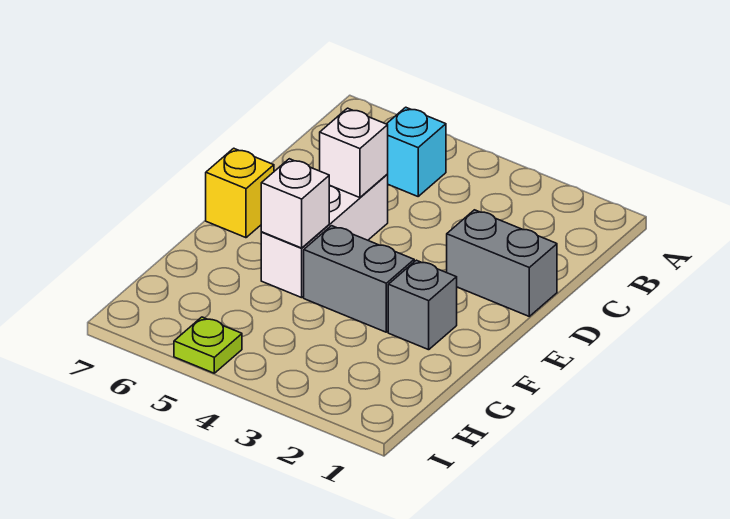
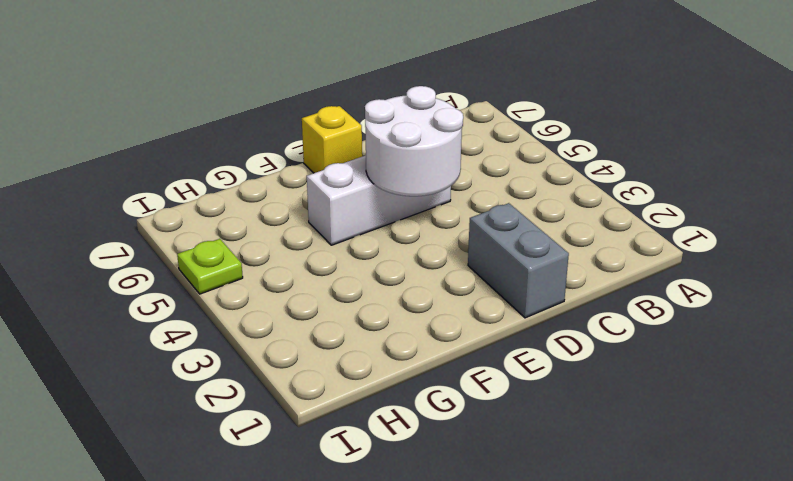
white round brick D4:E5 level 2 -> white brick D5 level 2
none -> cyan brick B5 level 1
none -> grey brick F2 level 1

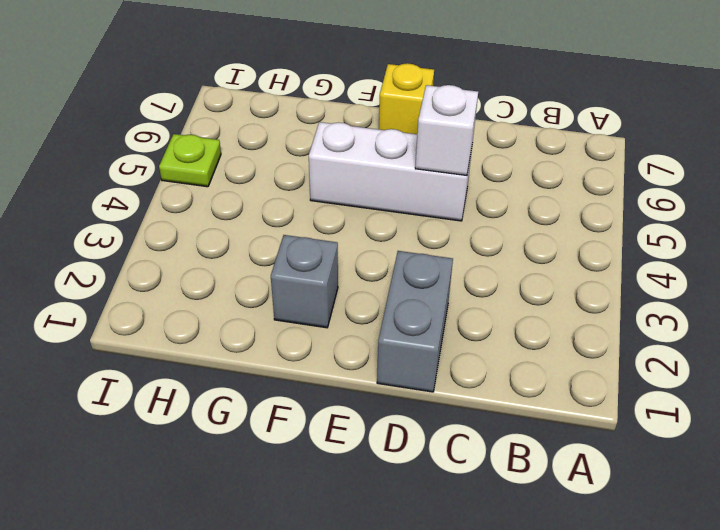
none -> cyan brick B5 level 1
none -> grey brick F3:F4 level 1

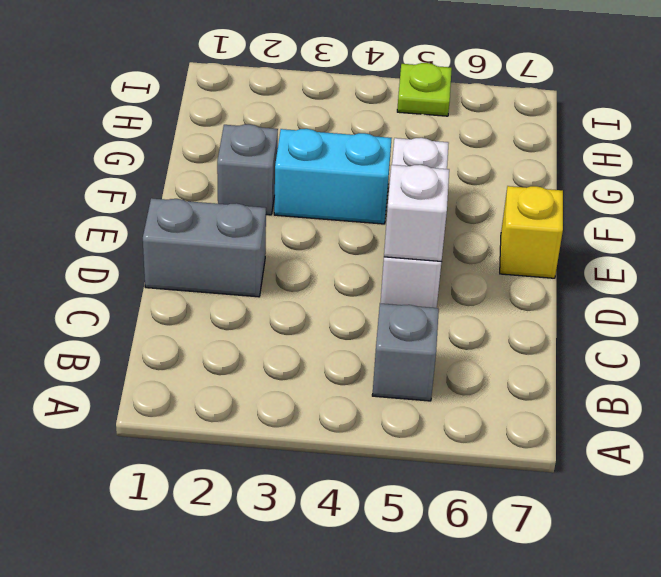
grey brick B5 level 1 -> cyan brick B5 level 1
cyan brick F3:F4 level 1 -> grey brick F3:F4 level 1
none -> white brick F5 level 2

